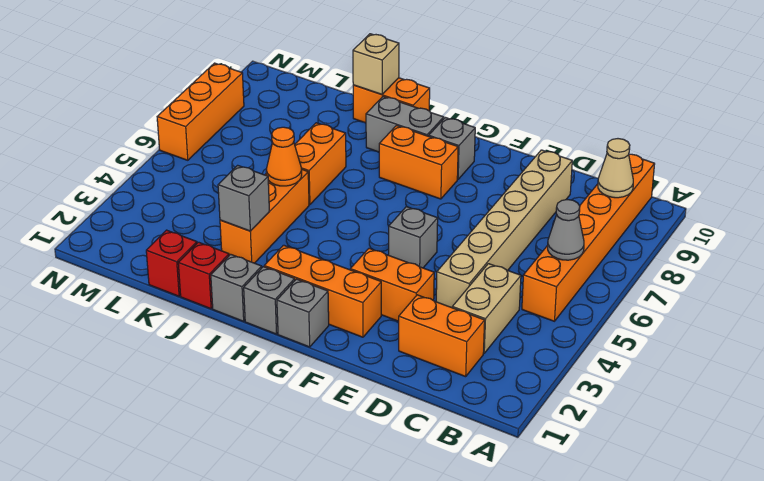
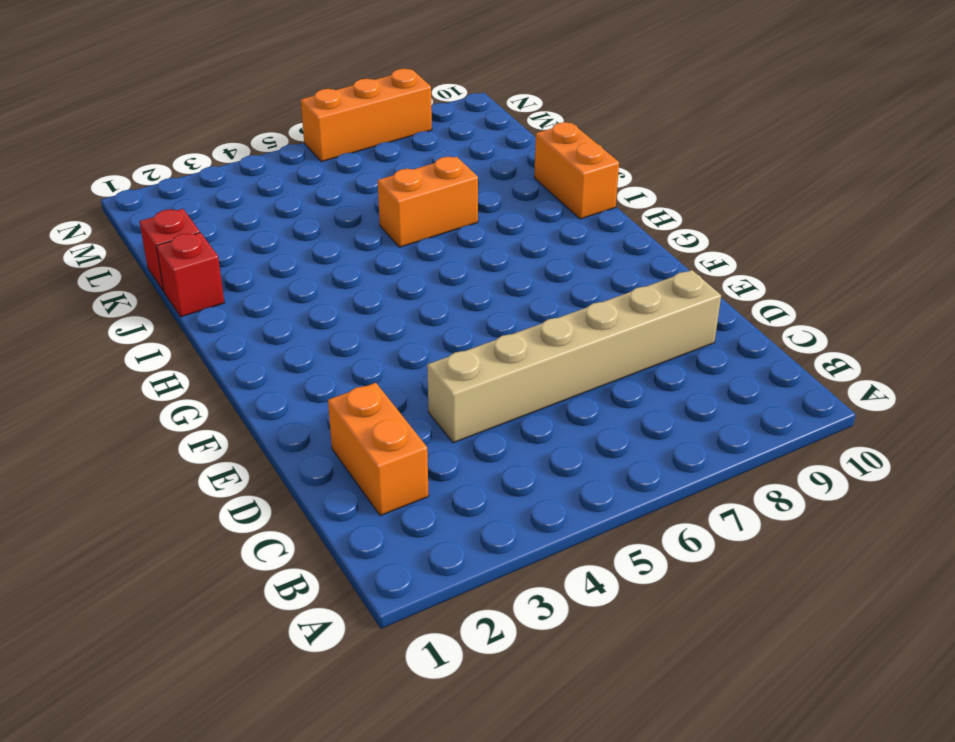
none -> orange brick B5:B10 level 1
none -> tan brick C3:C4 level 1
none -> orange brick E3:F3 level 1

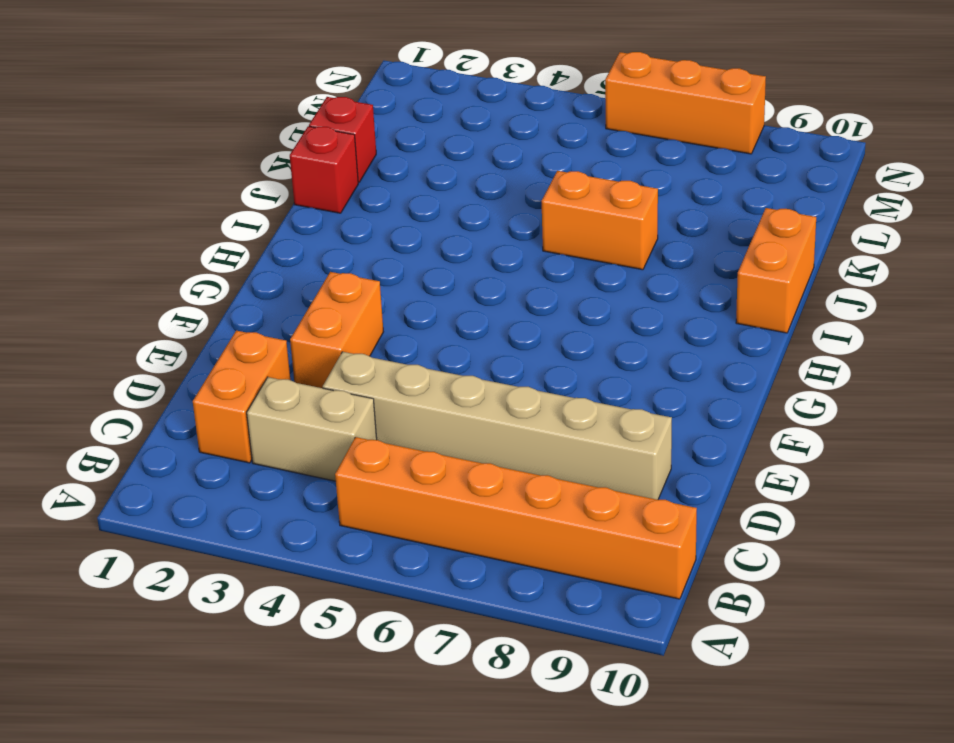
none -> orange brick F2:H2 level 1
none -> grey brick F5 level 1
none -> grey brick G1 level 1

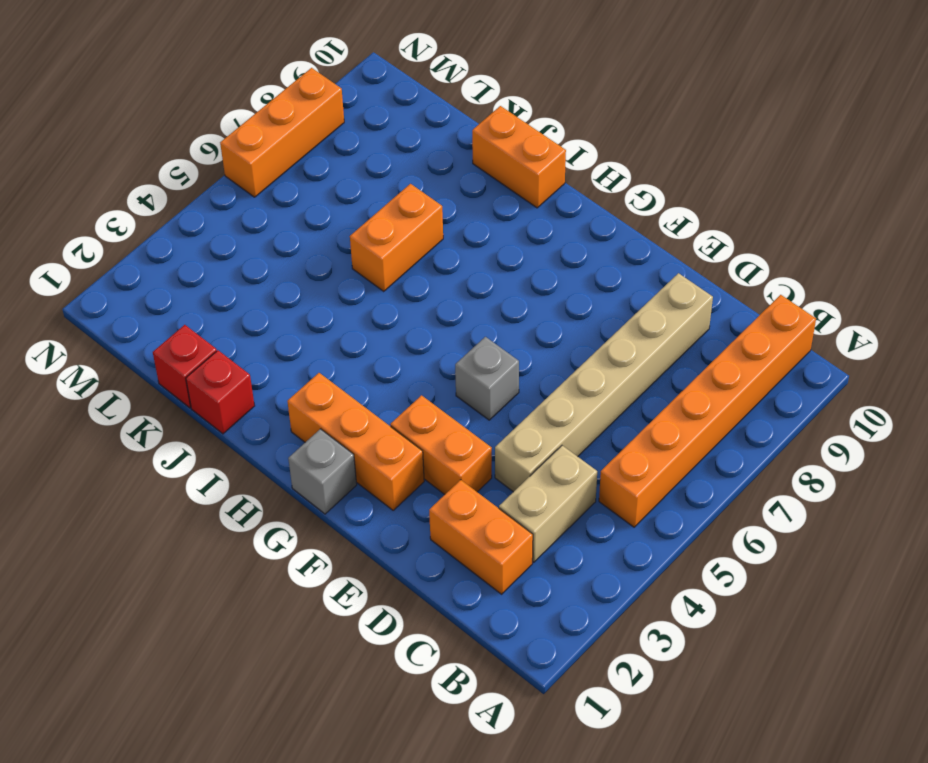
none -> orange brick G8:H8 level 1
none -> grey brick G9 level 1
none -> grey brick H1 level 1

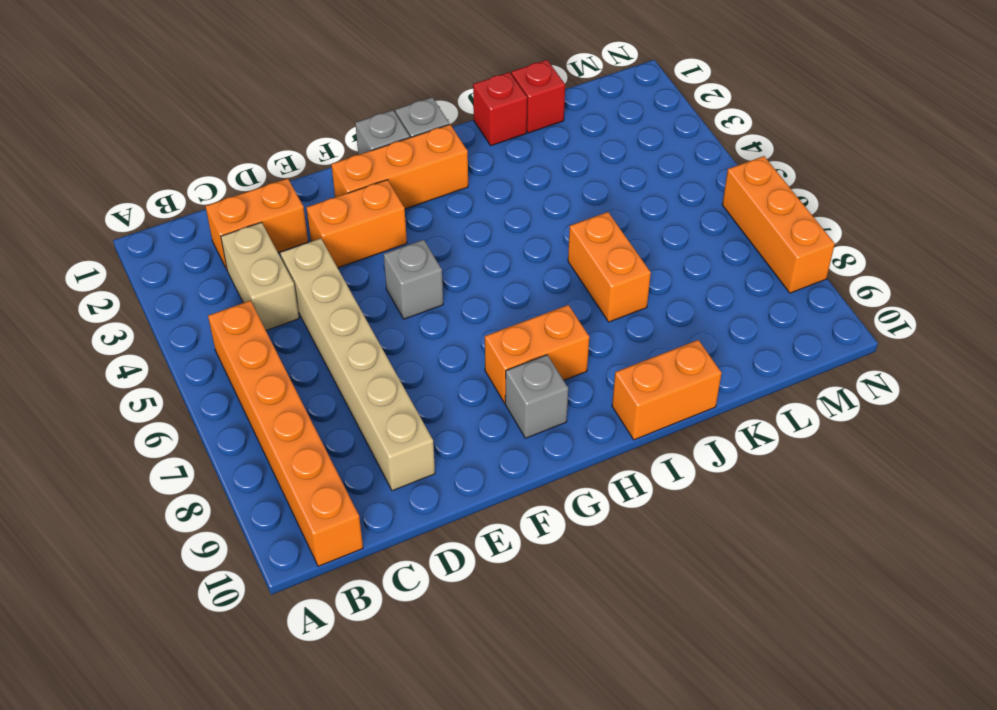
none -> grey brick H9:I9 level 1
none -> grey brick I1 level 1
none -> orange brick J3:J5 level 1

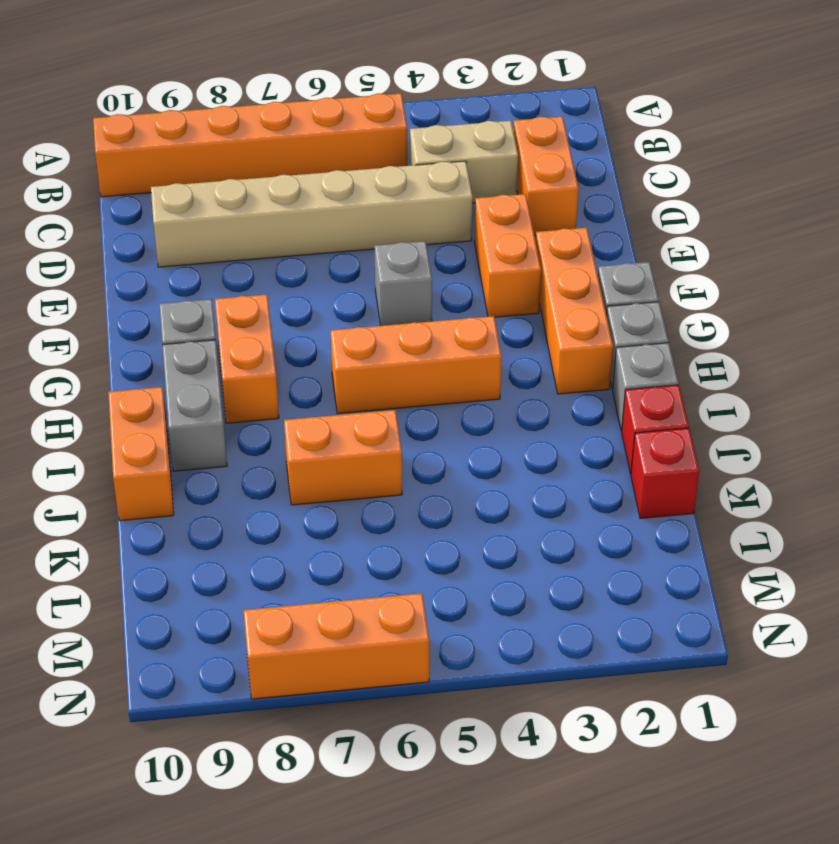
orange brick H4:H6 level 1 -> orange brick J3:J5 level 1
none -> grey cone B6 level 2
none -> tan cone B9 level 2
none -> grey brick J3 level 2

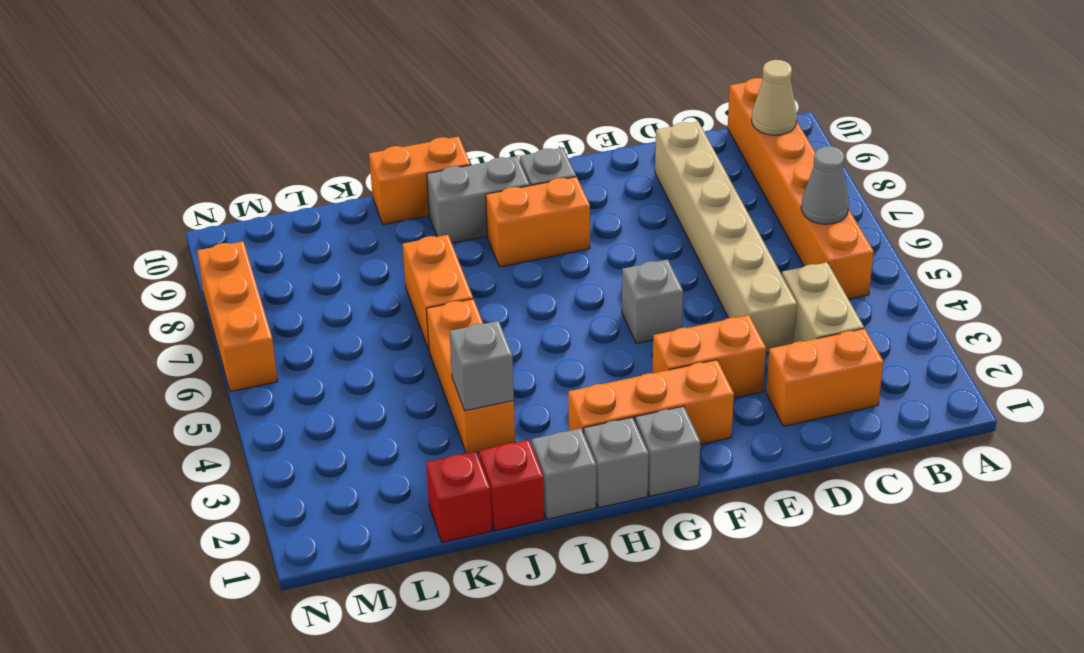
none -> orange cone J5 level 2
none -> tan brick J10 level 2

